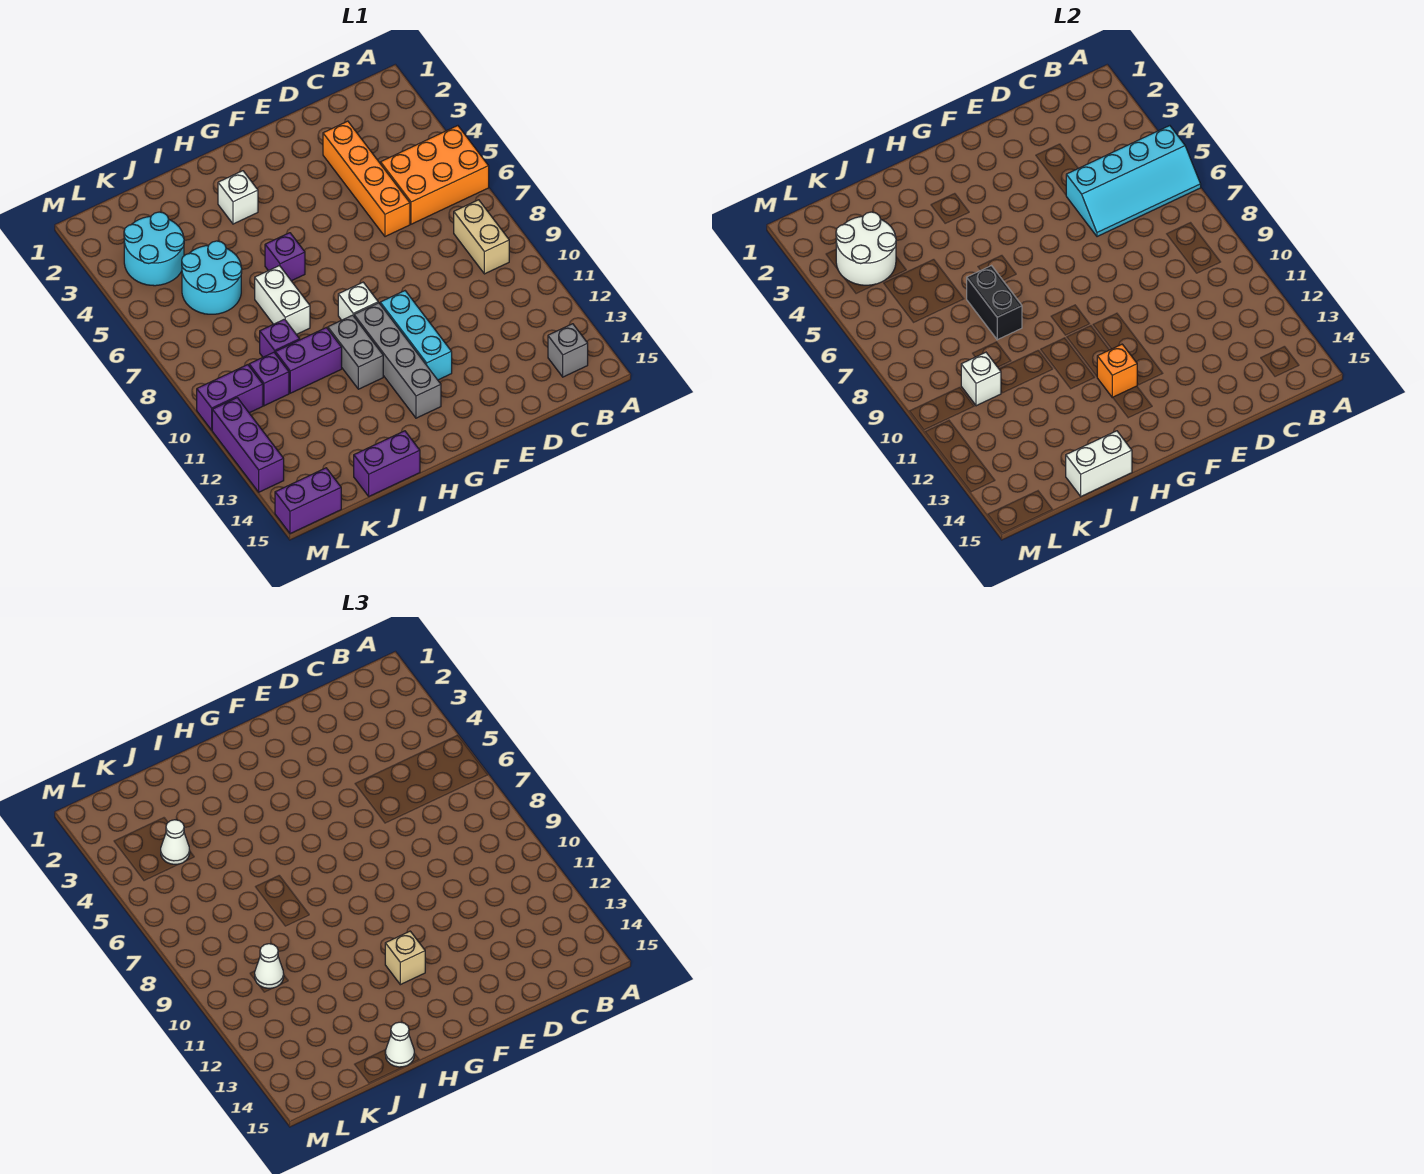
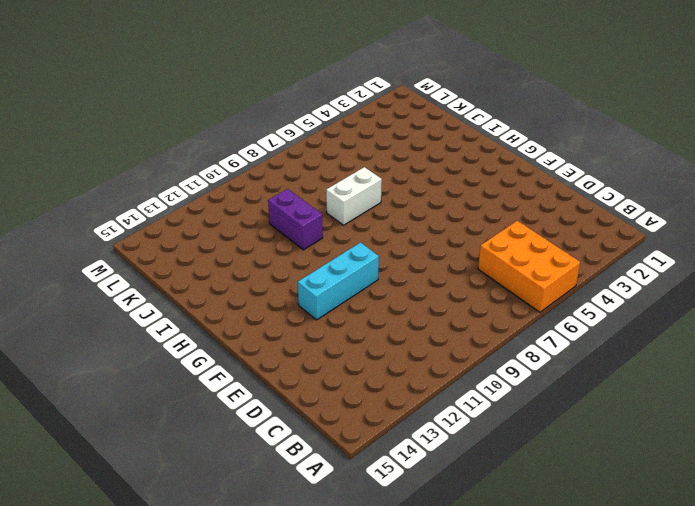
none -> tan brick B8:B9 level 1
none -> grey brick B14 level 1
none -> orange brick D3:D6 level 1
none -> white brick G9 level 1

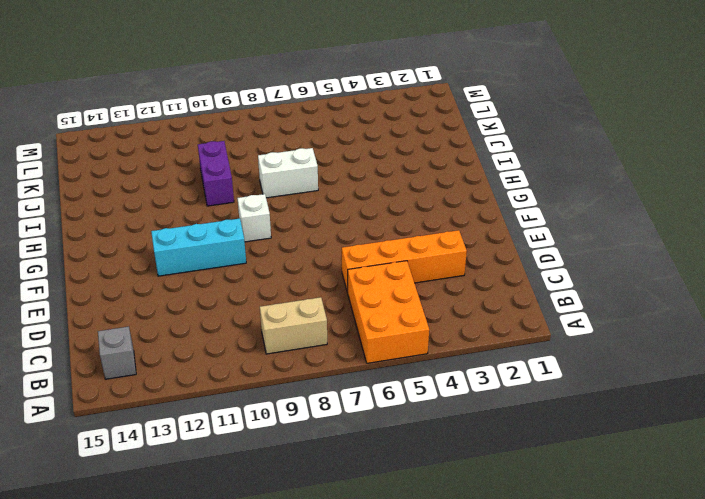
none -> grey brick G10:G13 level 1
none -> white brick H3 level 1
none -> purple brick H6 level 1
none -> grey brick H10:H11 level 1

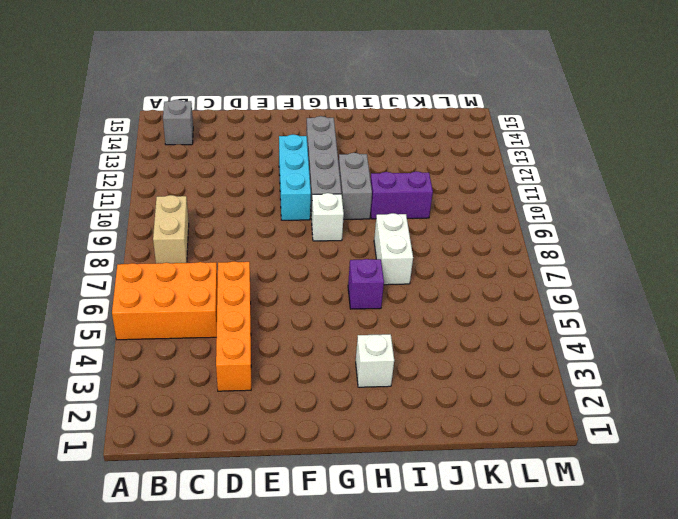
none -> purple brick I15:J15 level 1
none -> cyan round brick J5:K6 level 1
none -> purple brick J9 level 1
none -> cyan round brick K3:L4 level 1

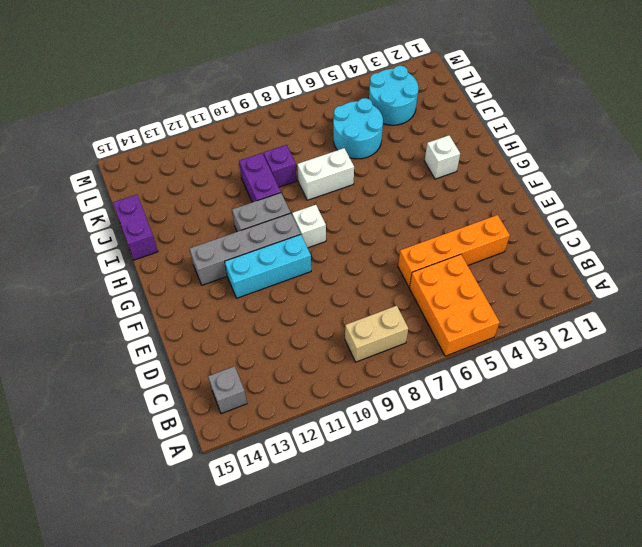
none -> purple brick H6 level 1
none -> purple brick K10 level 1
none -> purple brick L10:M10 level 1
none -> purple brick L15:M15 level 1

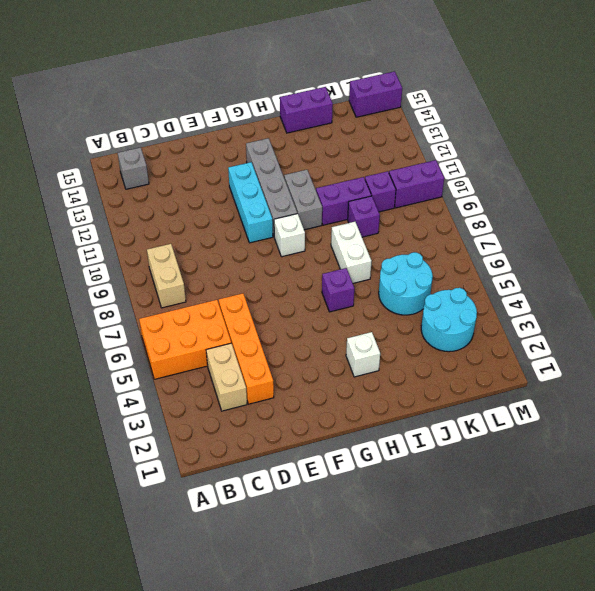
tan brick C3:C4 level 1 -> none
none -> purple brick M11:M13 level 1
none -> cyan slope A5:D6 level 2 top 5
none -> orange brick G12 level 2
none -> black brick I7:I8 level 2

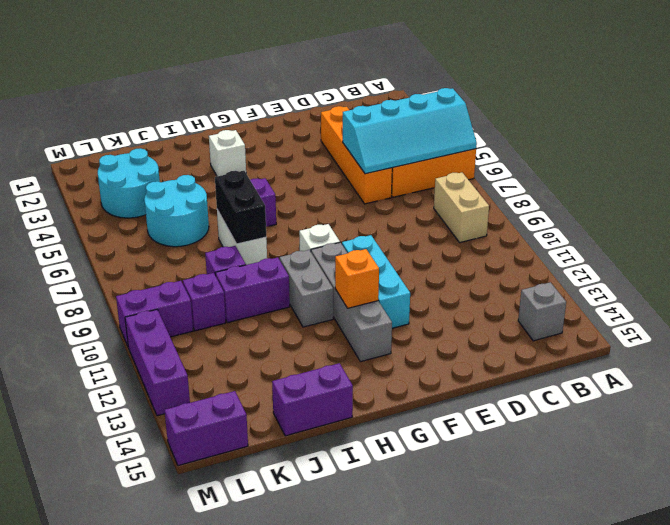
none -> white brick I15:J15 level 2
none -> white round brick K3:L4 level 2
none -> white brick K10 level 2
none -> tan brick G12 level 3

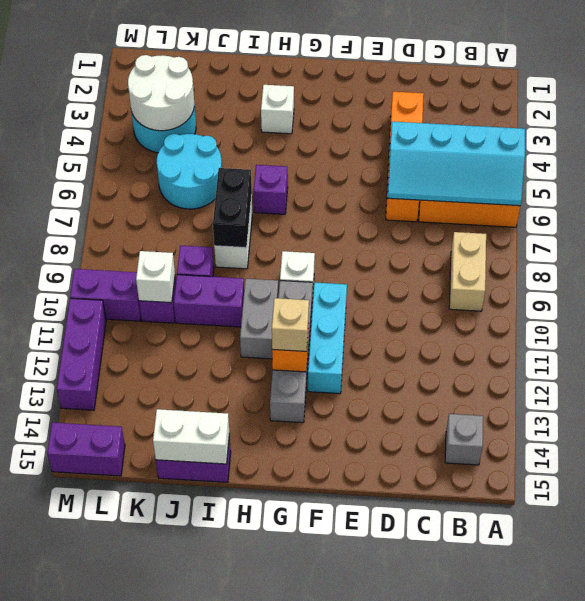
none -> white cone I15 level 3
none -> white cone K4 level 3
none -> white cone K10 level 3

